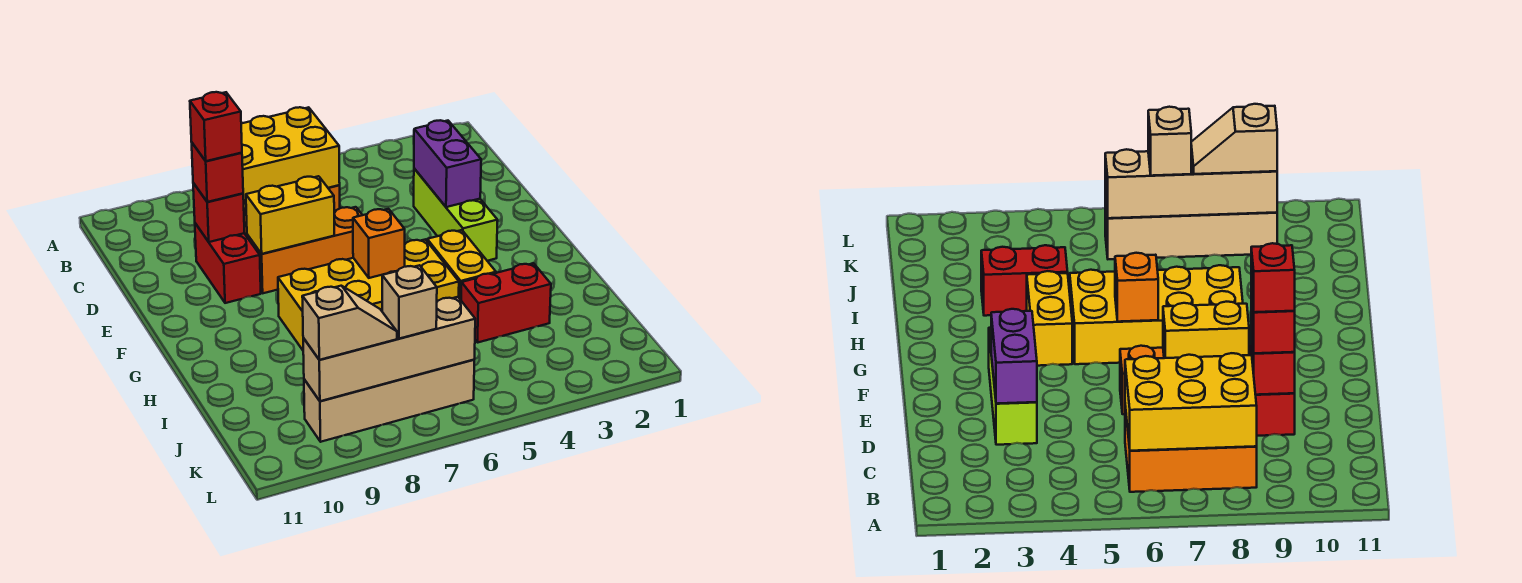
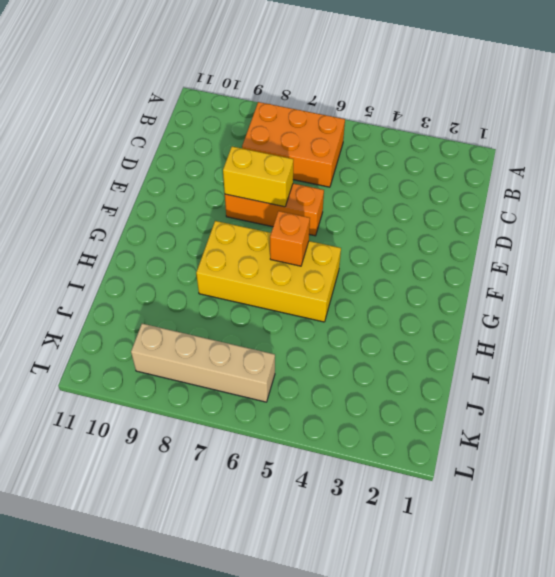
none -> lime brick D3:F3 level 1
none -> red brick D9:E9 level 1
none -> yellow brick G4:H4 level 1

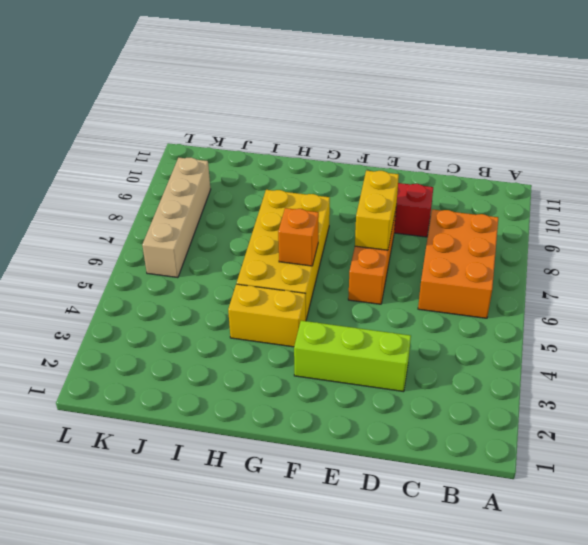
none -> red brick I3:I4 level 1
none -> yellow brick B6:C8 level 2
none -> purple brick D3:E3 level 2

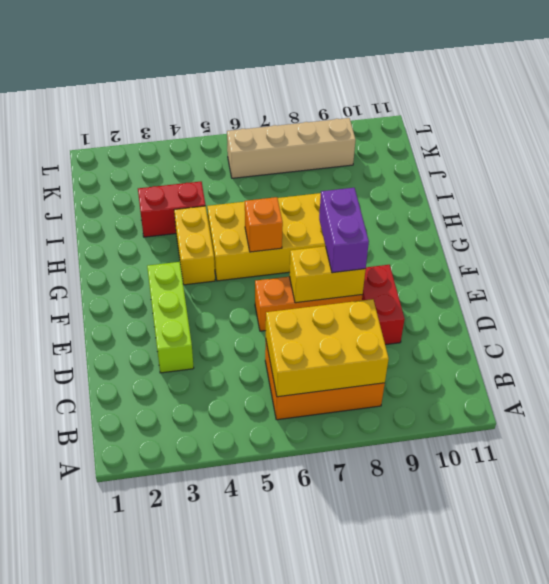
purple brick E8:F8 level 3 -> purple brick D3:E3 level 2
none -> red brick D9 level 2
none -> tan brick K6:K9 level 2
none -> red brick D9 level 3

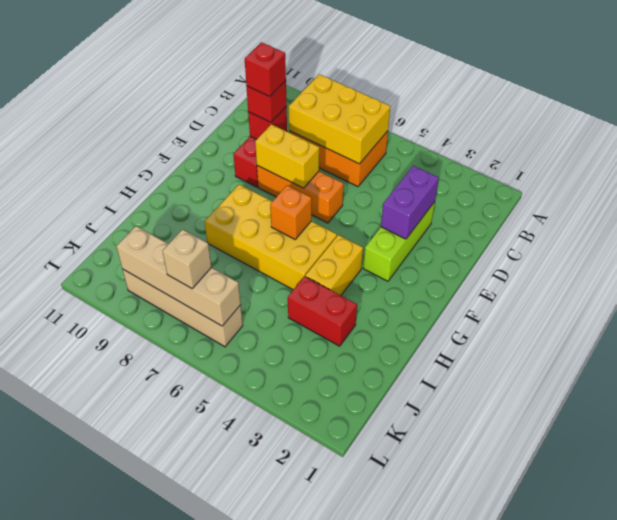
none -> tan slope K8:K9 level 3 top 9

